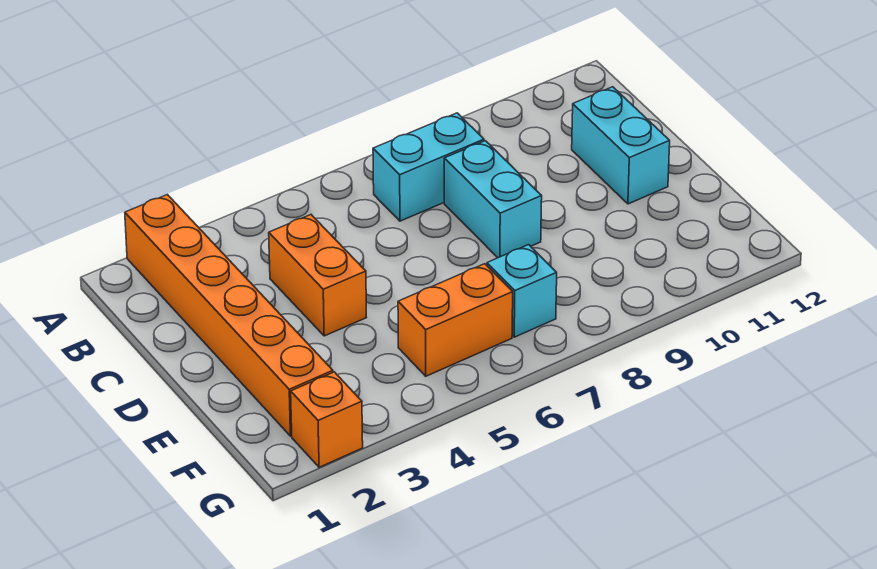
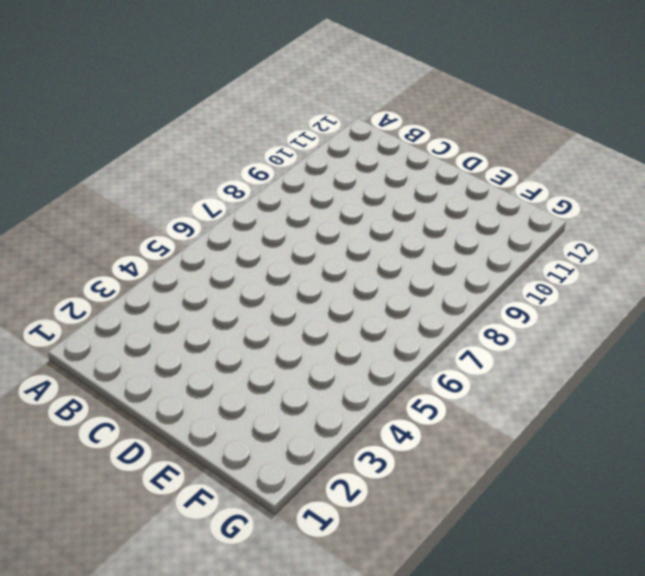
none -> orange brick A2:F2 level 1
none -> cyan brick B7:B8 level 1

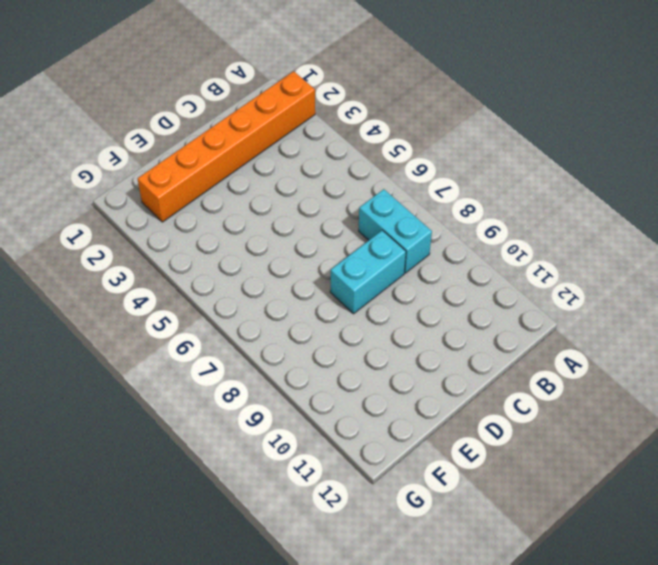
none -> orange brick C4:D4 level 1
none -> cyan brick C11:D11 level 1

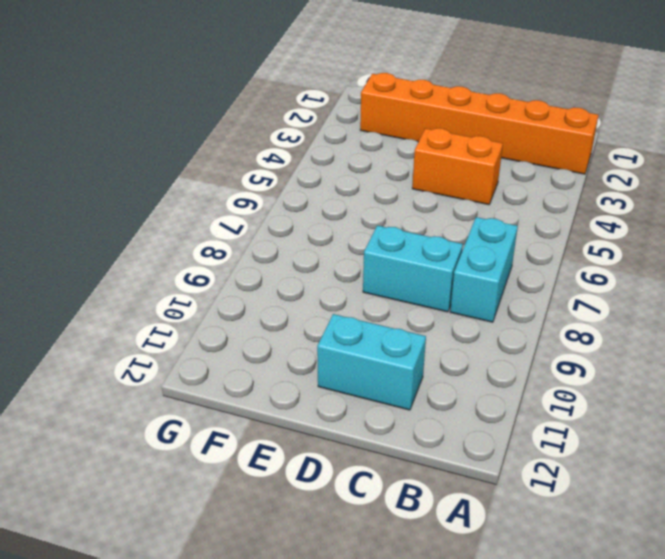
none -> orange brick F5:F6 level 1
none -> cyan brick F7 level 1

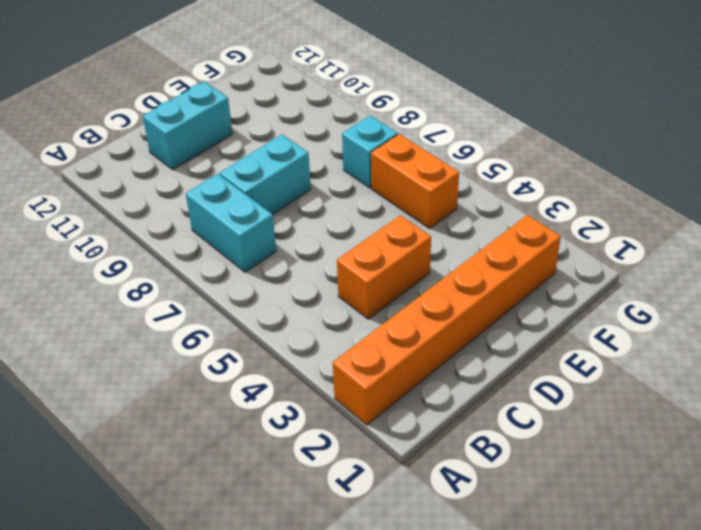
none -> orange brick G2 level 1

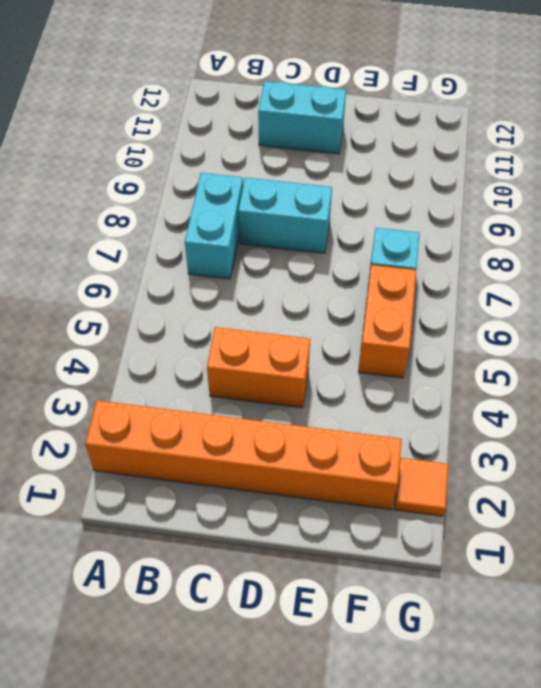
orange tile G2 level 1 -> orange brick G2 level 1

